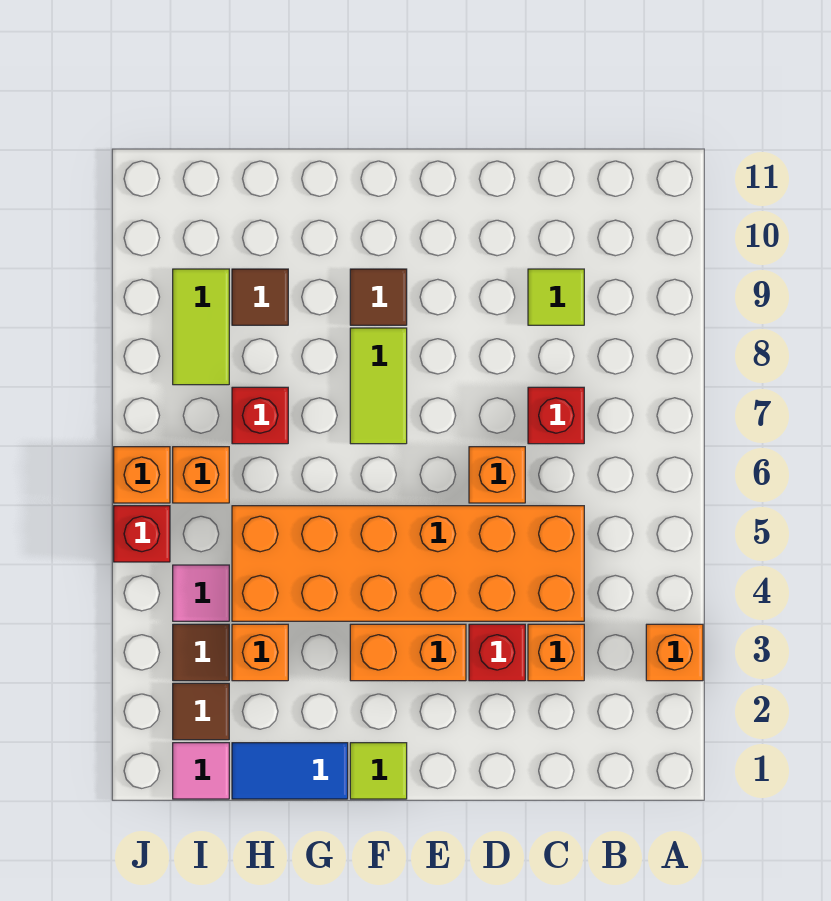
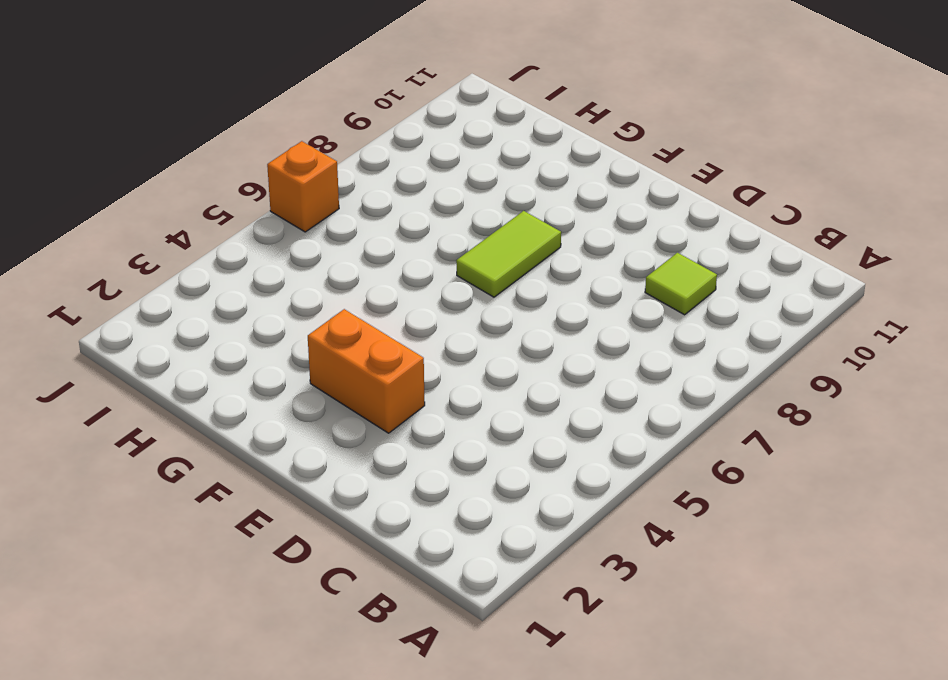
none -> orange brick A3 level 1
none -> orange brick C3 level 1
none -> orange brick C4:H5 level 1

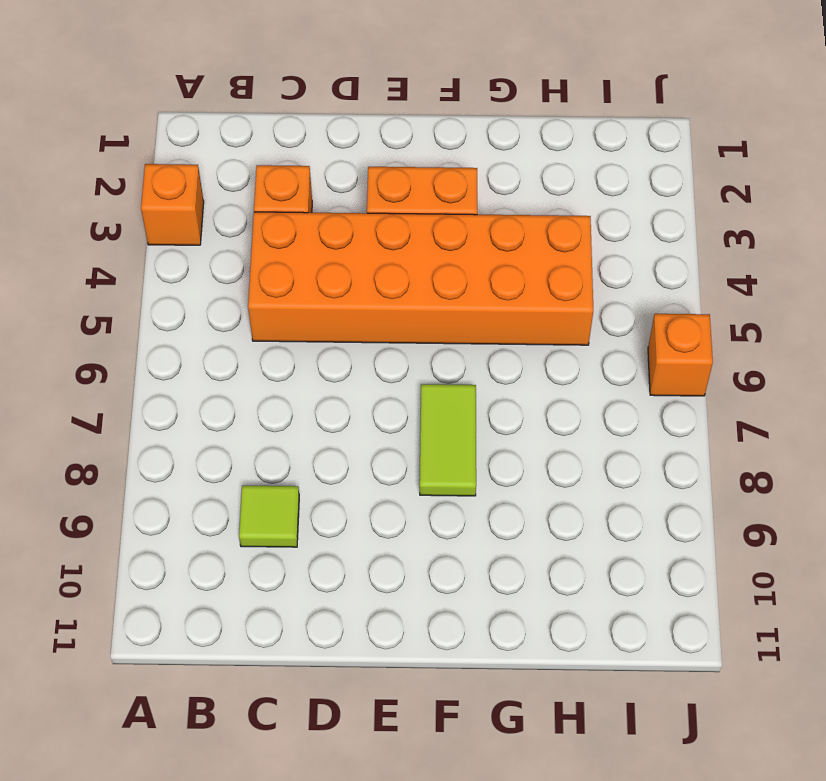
none -> red brick C7 level 1
none -> red brick D3 level 1
none -> orange brick D6 level 1

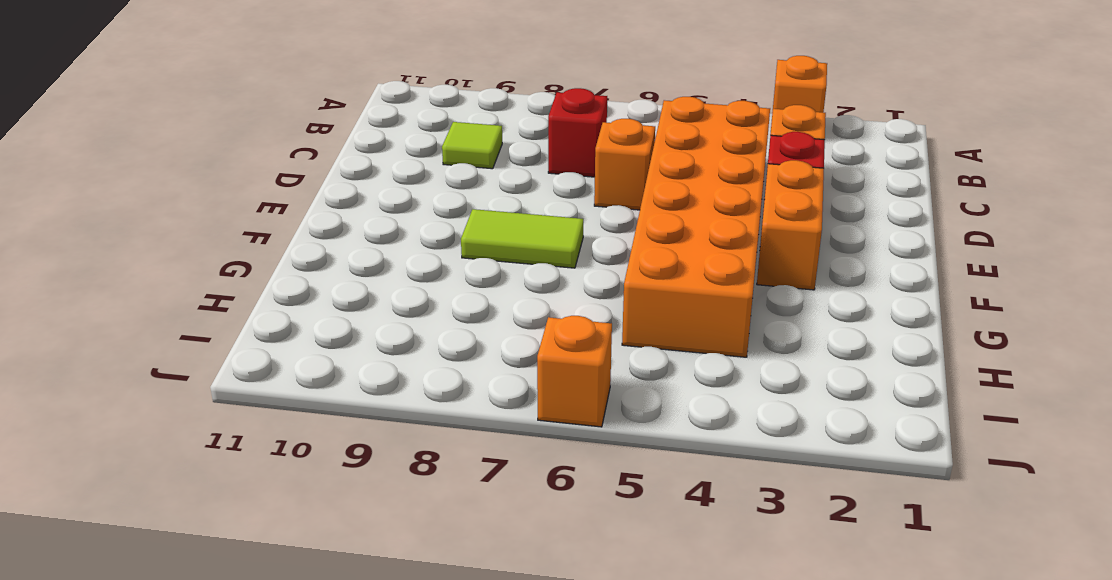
none -> lime tile F1 level 1
none -> brown tile F9 level 1
none -> blue tile G1:H1 level 1

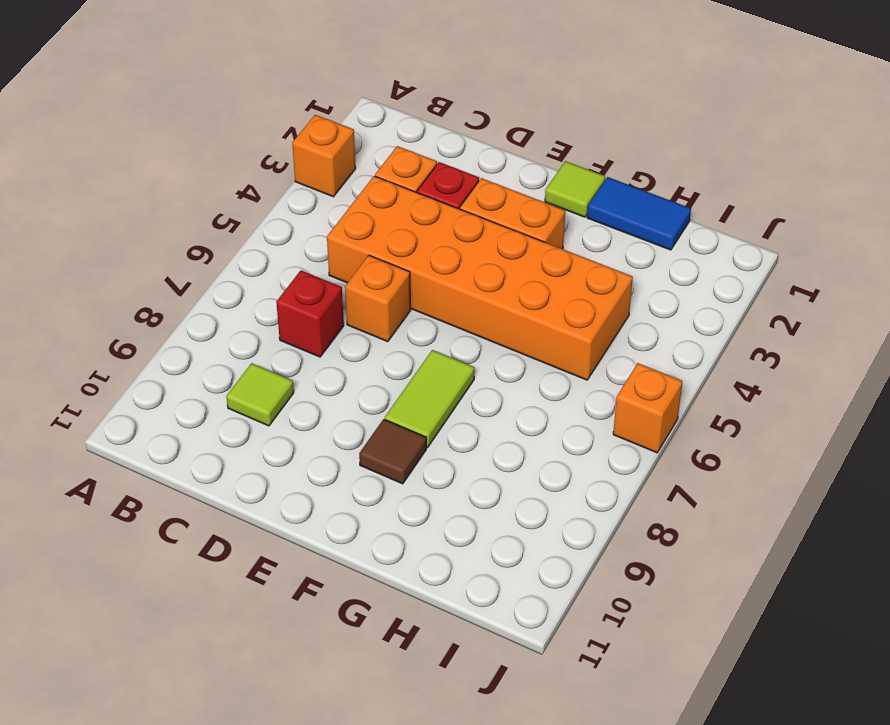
none -> orange brick H3 level 1
none -> red brick H7 level 1
none -> brown tile H9 level 1

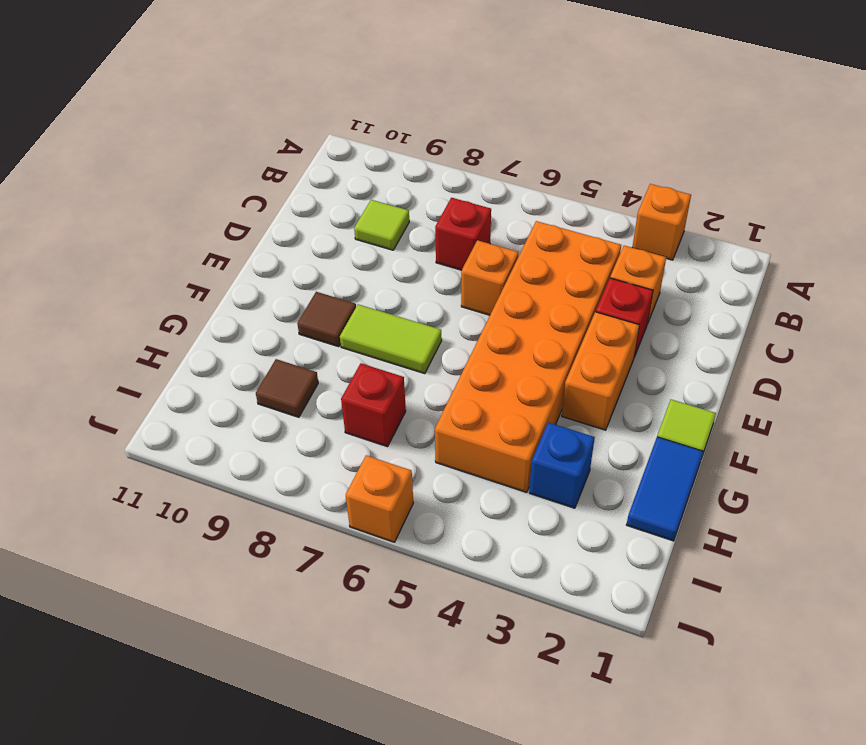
blue brick H3 level 1 -> orange brick H3 level 1
none -> pink tile I1 level 1
none -> brown tile I2 level 1
none -> brown tile I3 level 1

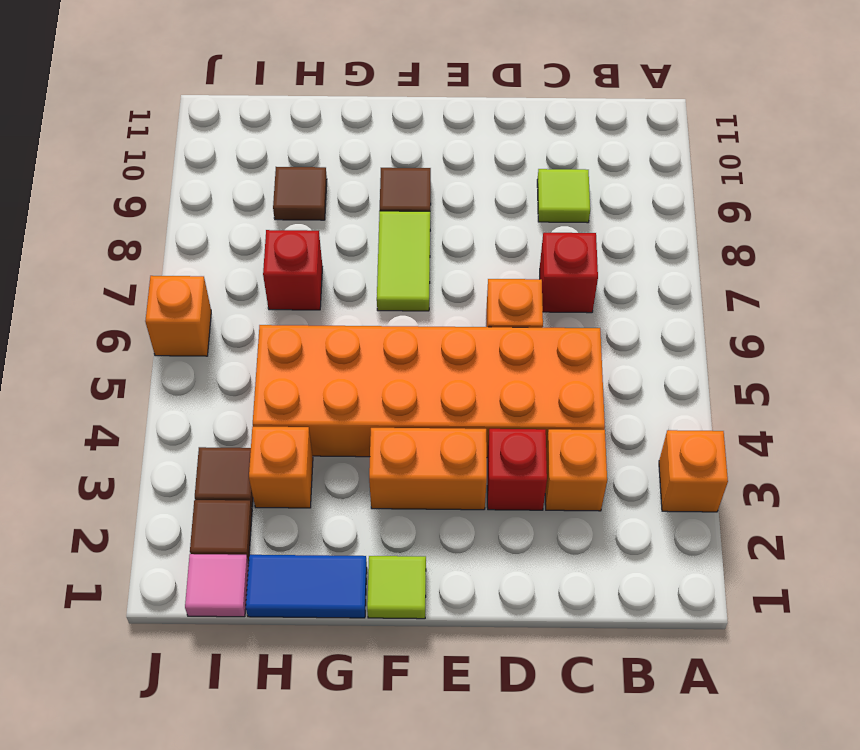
none -> pink tile I4 level 1
none -> orange brick I6 level 1
none -> lime tile I8:I9 level 1

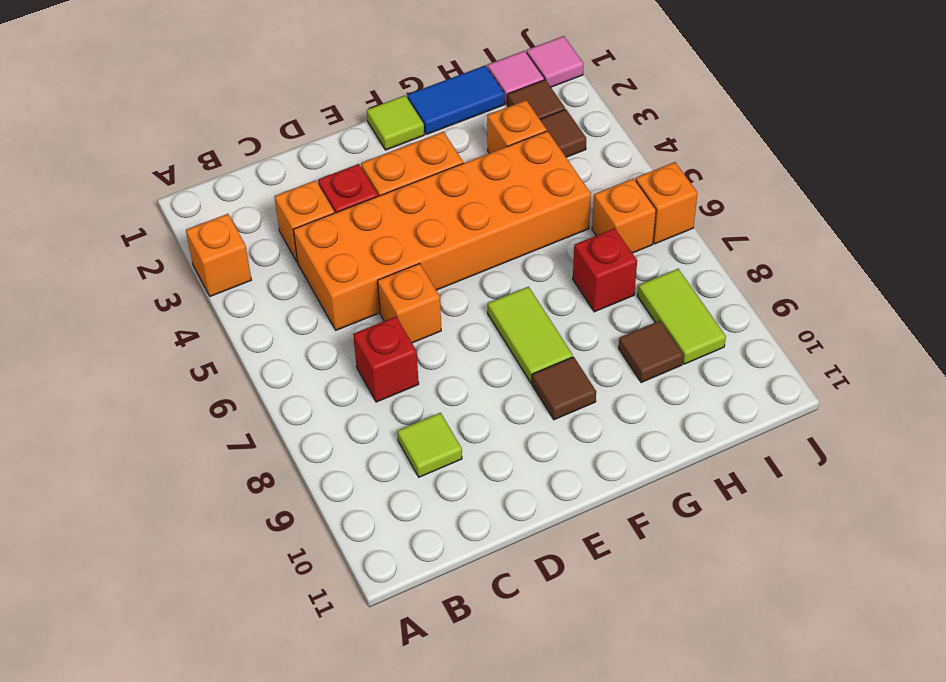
pink tile J1 level 1 -> pink tile I4 level 1
none -> red brick J5 level 1

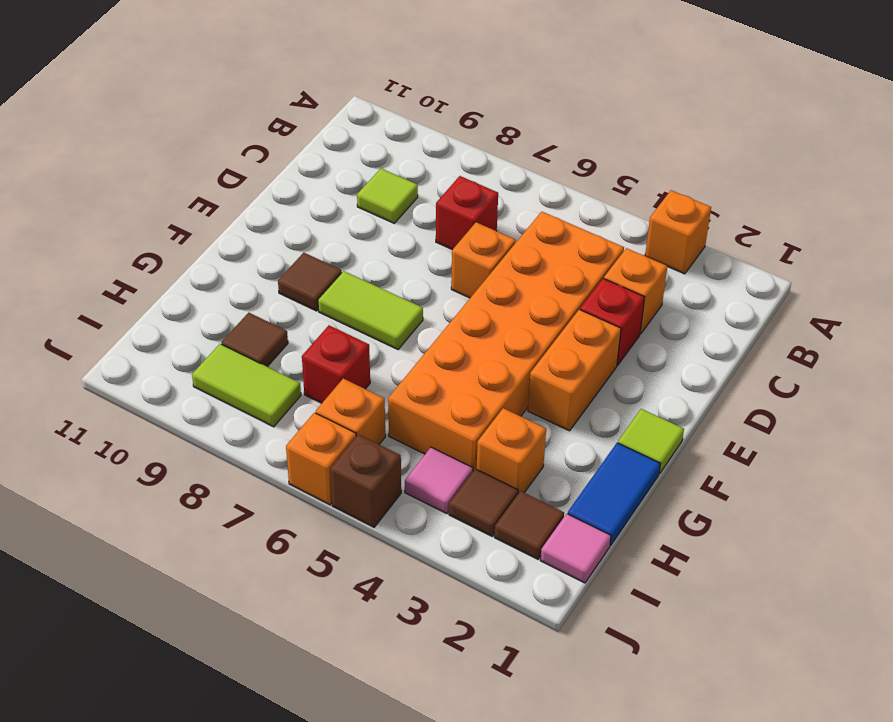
brown brick J5 level 1 -> red brick J5 level 1

